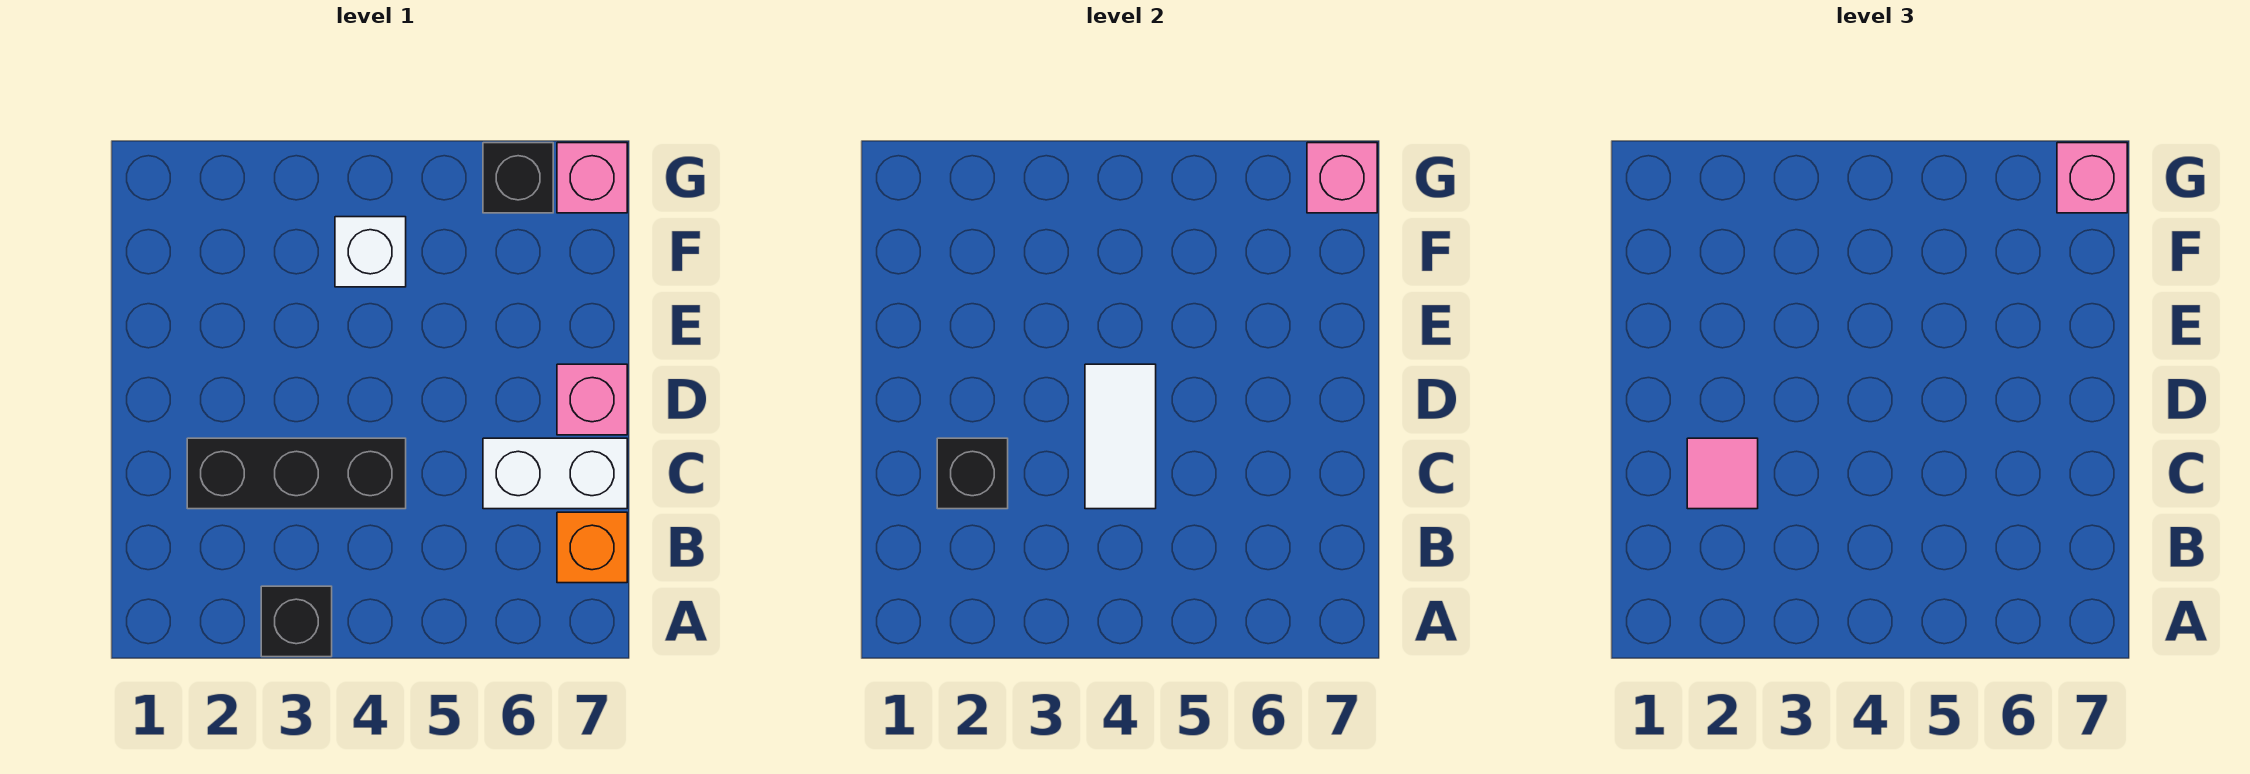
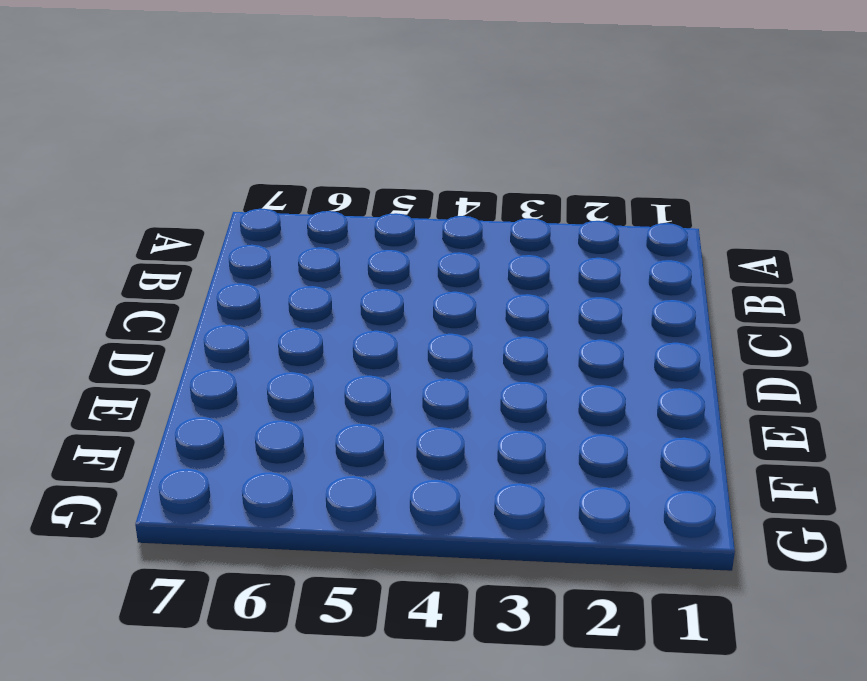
none -> black brick A3 level 1
none -> orange brick B7 level 1
none -> black brick C2:C4 level 1

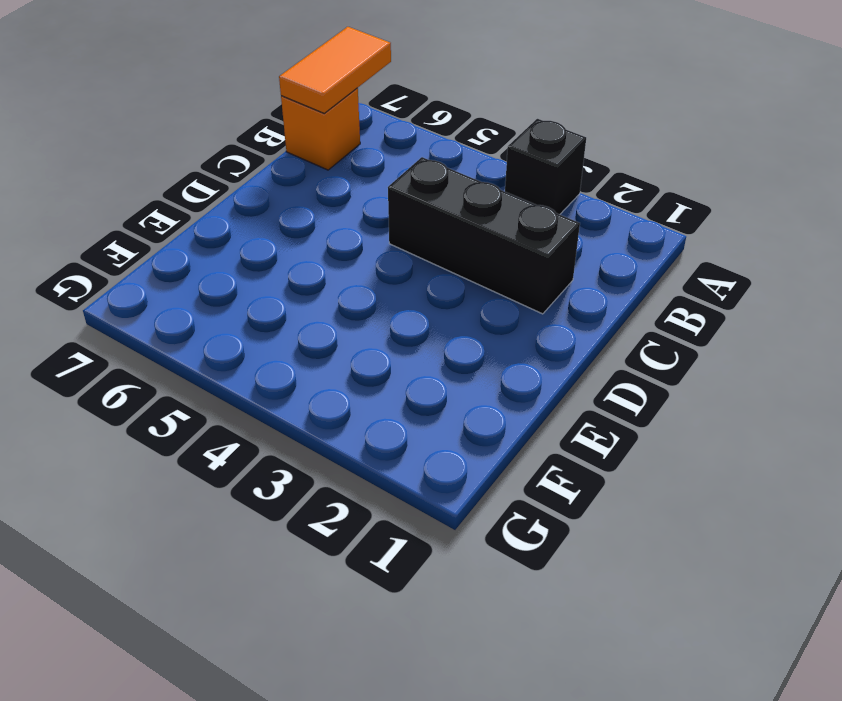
orange tile A7:B7 level 2 -> none
none -> white brick C6:C7 level 1
none -> pink brick D7 level 1
none -> white brick F4 level 1

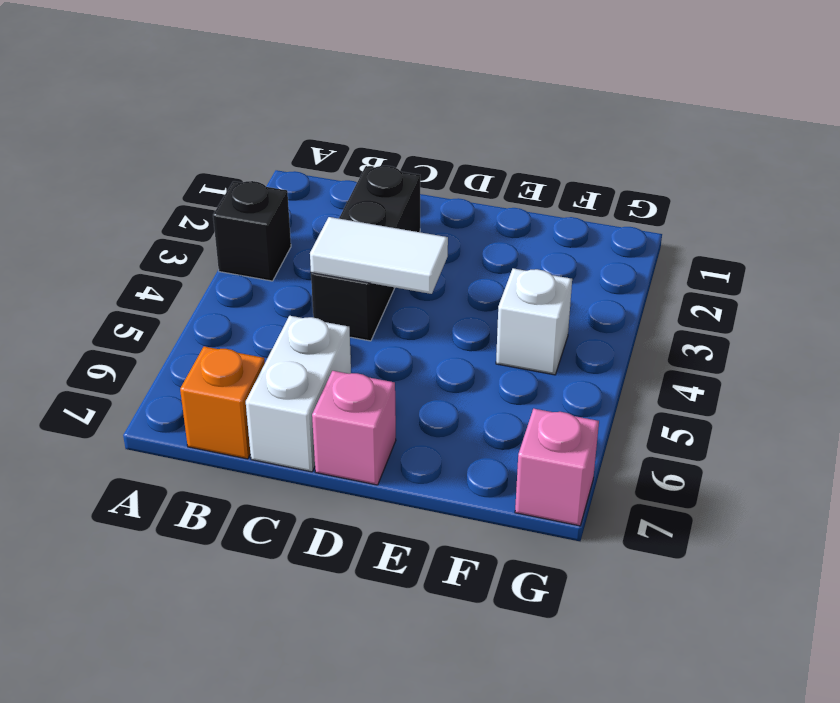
none -> black brick G6 level 1
none -> black brick C2 level 2
none -> pink brick G7 level 2

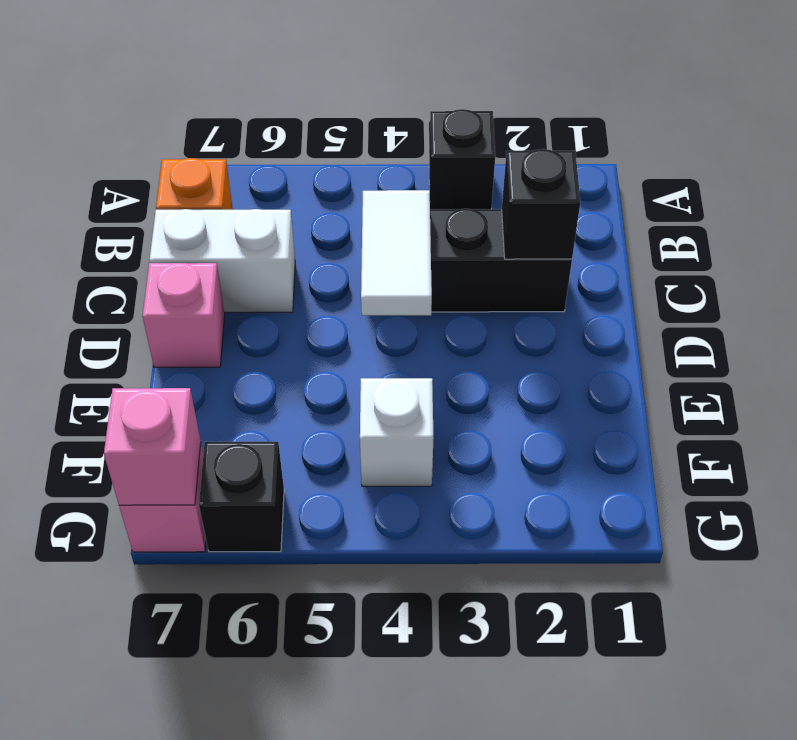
none -> pink tile C2 level 3
none -> pink brick G7 level 3

